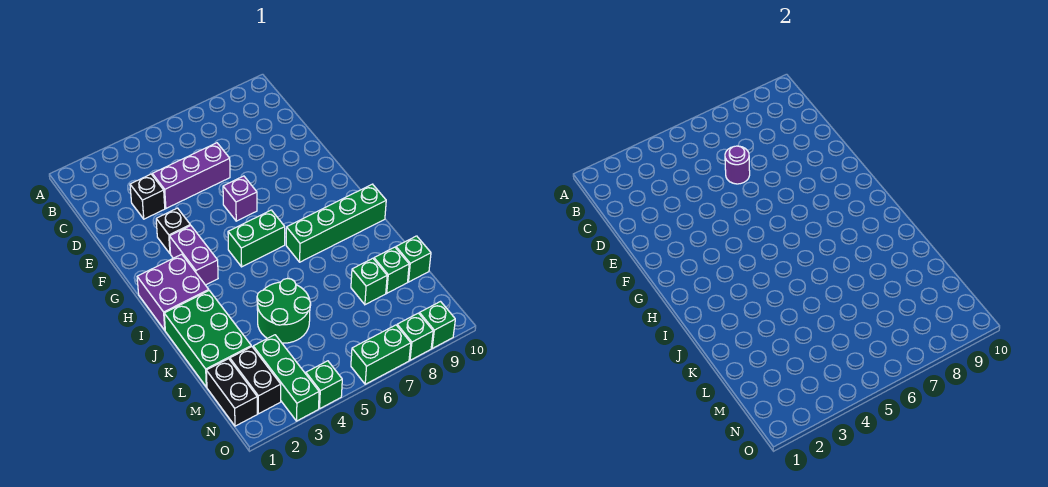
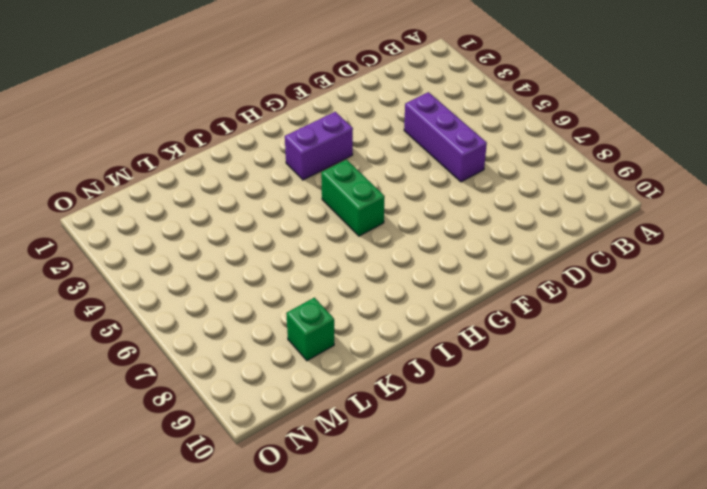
none -> black brick D3 level 1
none -> black brick F3 level 1
none -> purple brick F6 level 1

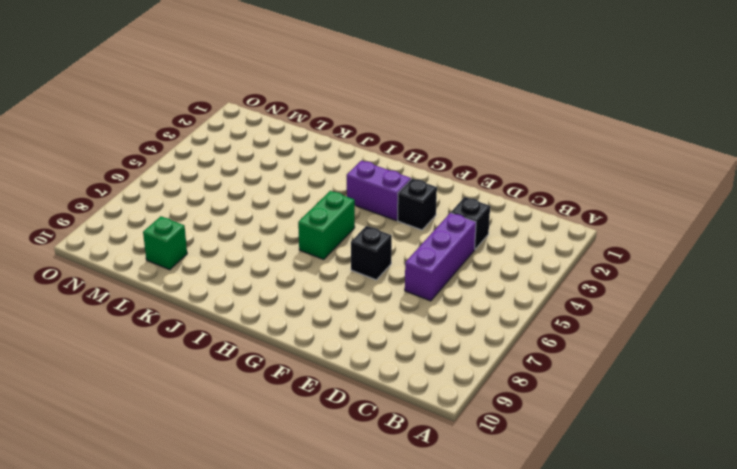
black brick F6 level 1 -> purple brick F6 level 1
none -> purple brick H1:I2 level 1
none -> green brick I7:I10 level 1
none -> green brick J1:L2 level 1

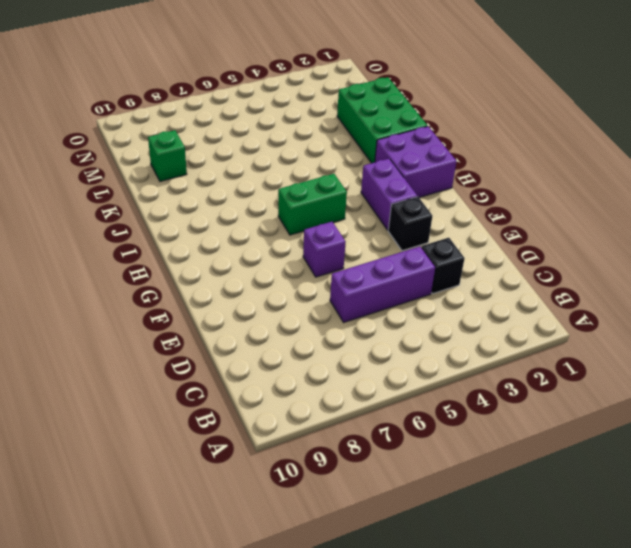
none -> green brick I7:I10 level 1
none -> green round brick K4:L5 level 1
none -> green brick L8 level 1

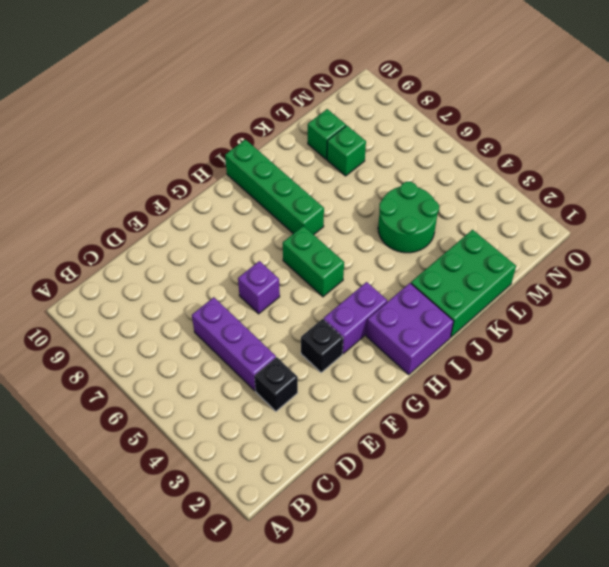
none -> green brick L10 level 1
none -> black brick M1:N1 level 1
none -> black brick M2:N2 level 1

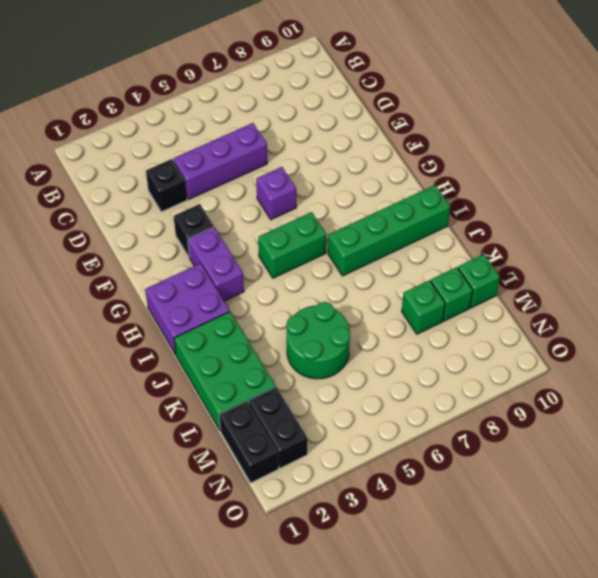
none -> green brick M3:O3 level 1
none -> green brick O4 level 1
none -> green brick O6:O7 level 1

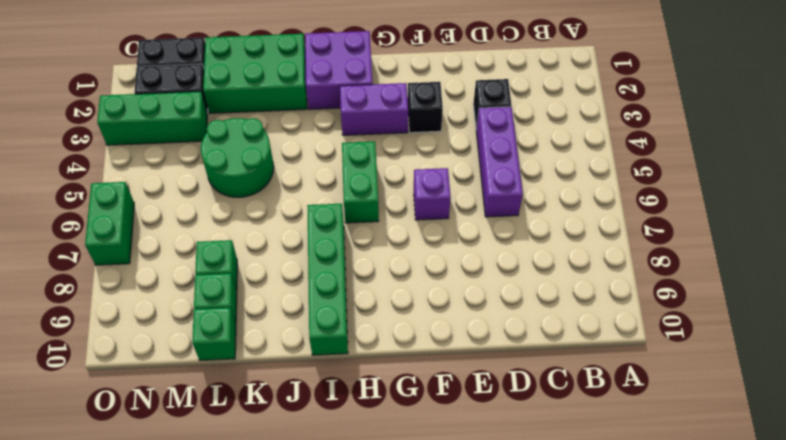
none -> green brick O4 level 1
none -> green brick O8 level 1
none -> green brick O9 level 1

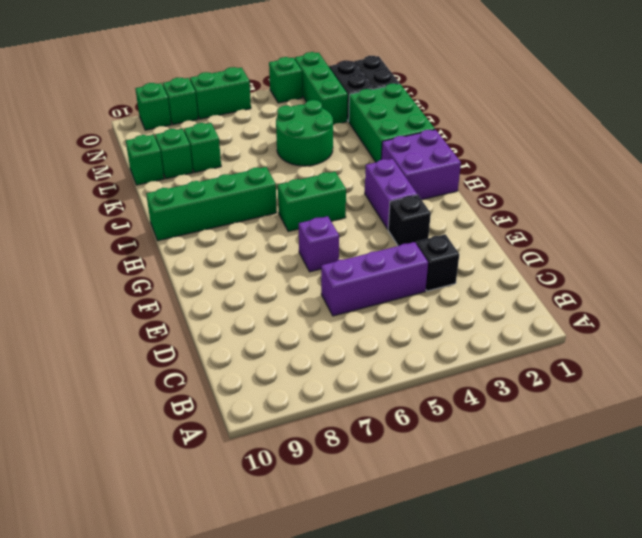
none -> purple round brick D6 level 2

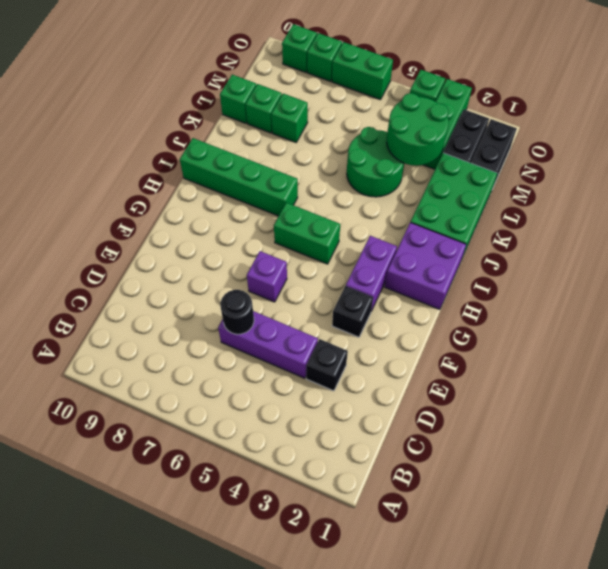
black round brick D6 level 2 -> purple round brick D6 level 2
green round brick L3:M4 level 2 -> none

